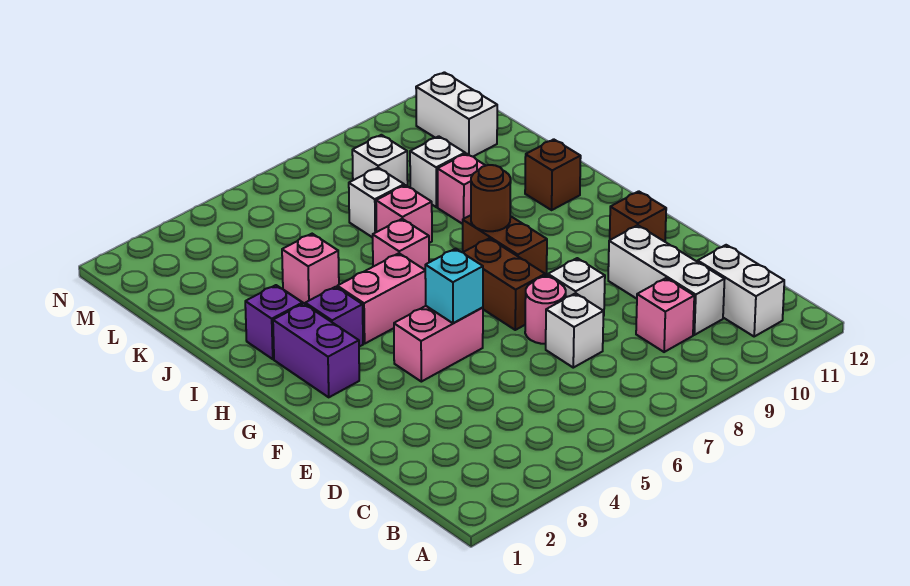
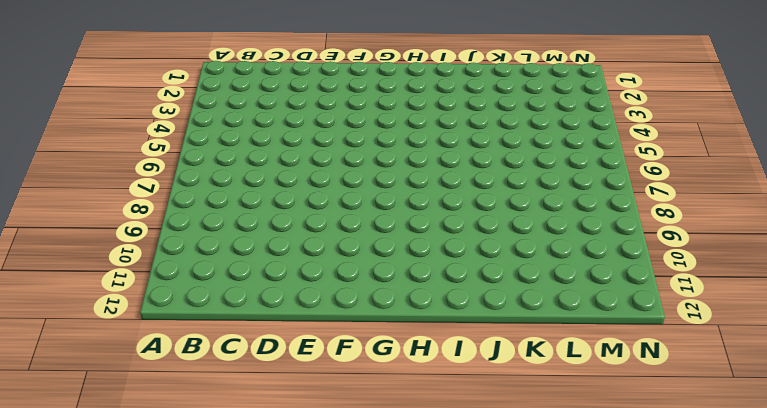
none -> white brick B11:C11 level 1
none -> pink brick C9 level 1
none -> white brick C10:E10 level 1

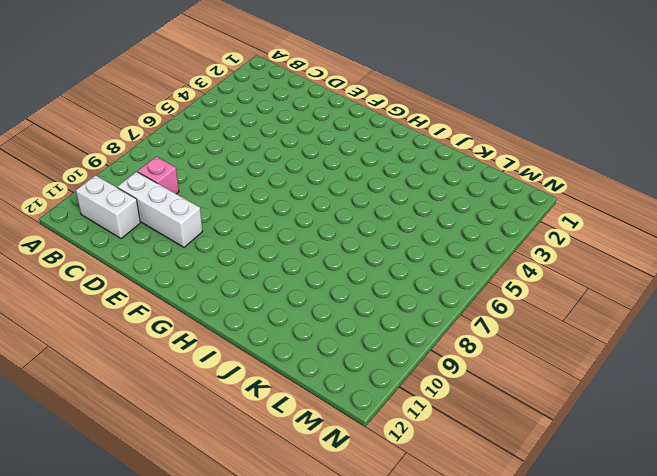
none -> white brick D7 level 1
none -> pink round brick E7 level 1
none -> white brick E8 level 1

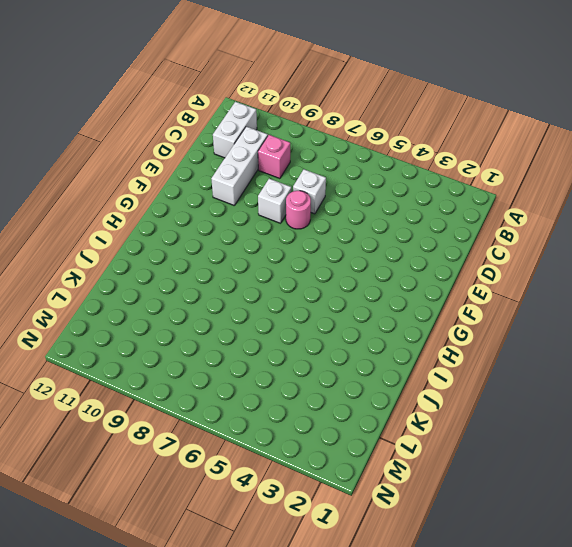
none -> pink brick F4:F5 level 1
none -> brown brick F7:G7 level 1
none -> brown brick F11 level 1

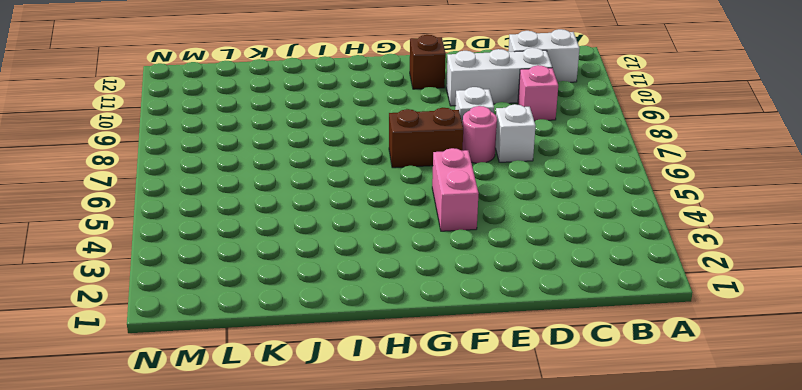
none -> purple brick G2:H2 level 1
none -> brown brick G8:H8 level 1
none -> purple brick H3 level 1

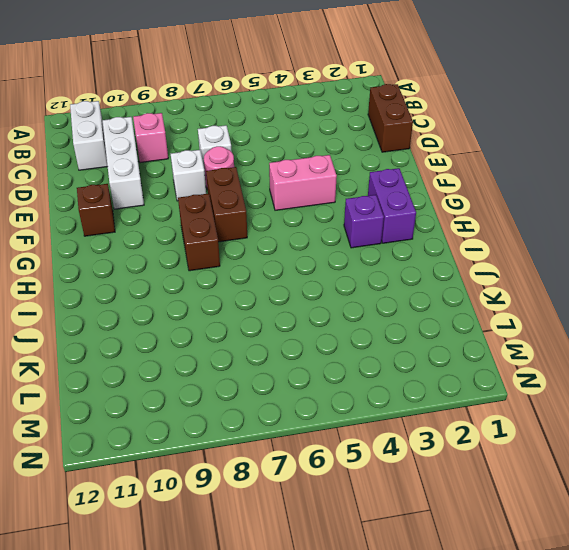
brown brick C1:D1 level 1 -> none
none -> pink brick H4:H5 level 1
none -> purple brick I2 level 1
none -> pink brick I6 level 1

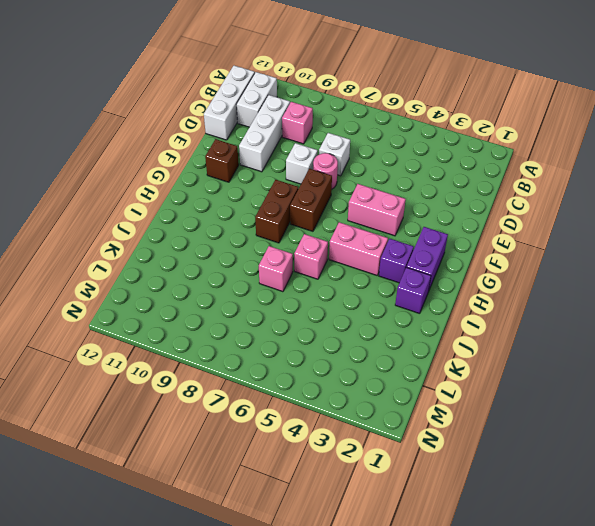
white brick B12:D12 level 1 -> none
none -> brown brick I11 level 1
none -> pink brick J4 level 1
none -> pink brick J9 level 1

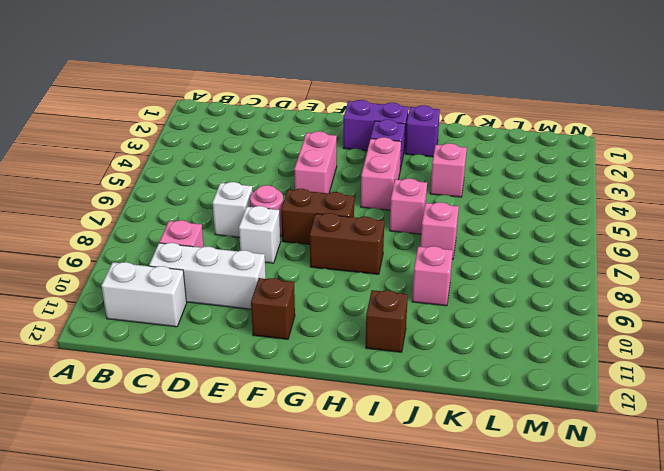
none -> white brick K7 level 1
none -> white brick K9 level 1
none -> white brick L8 level 1

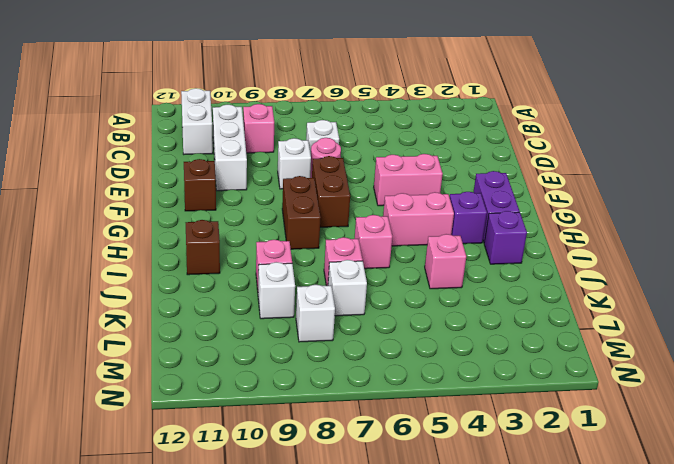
none -> white brick L11:M11 level 1
none -> cyan brick F5 level 2
none -> brown round brick H8 level 2

